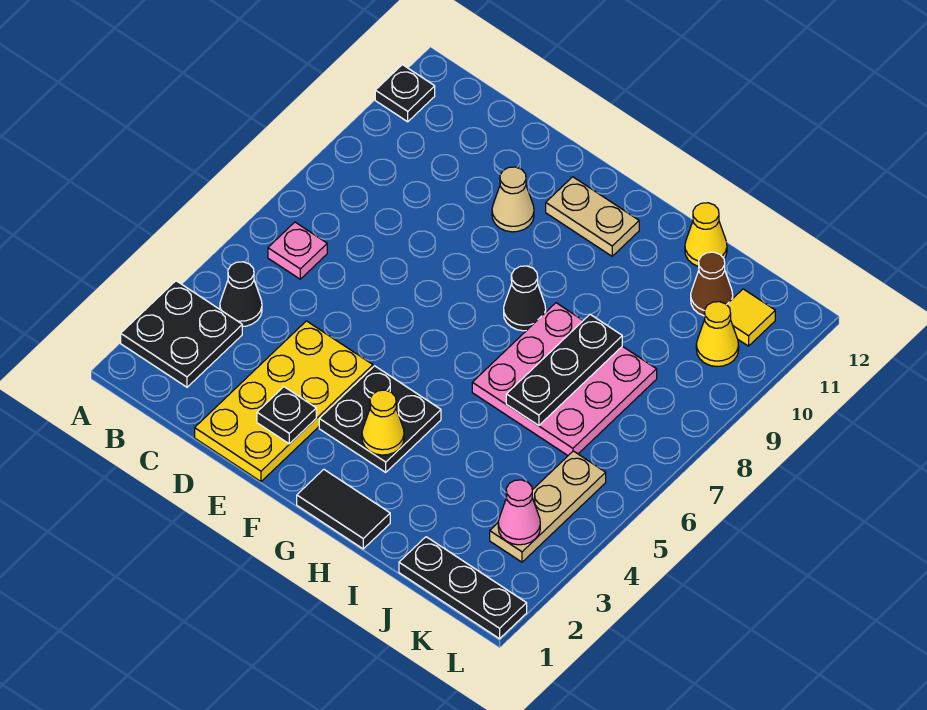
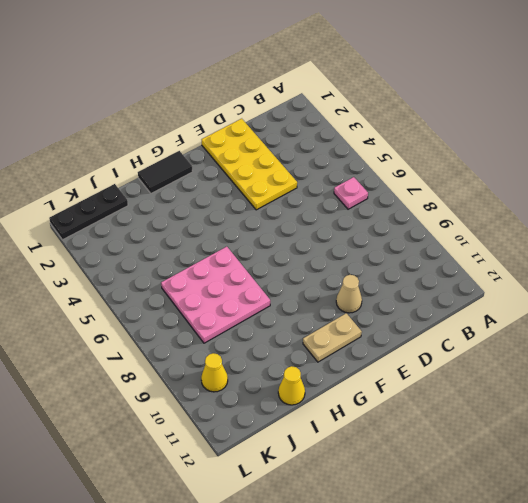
none -> black plate A2:B3 level 1
none -> black plate A11 level 1
none -> black cone B4 level 1

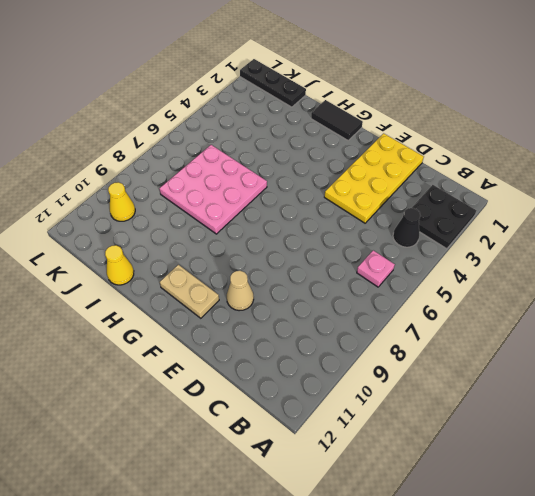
none -> black plate A11 level 1
none -> black plate F3:G4 level 1
none -> black cone G8 level 1

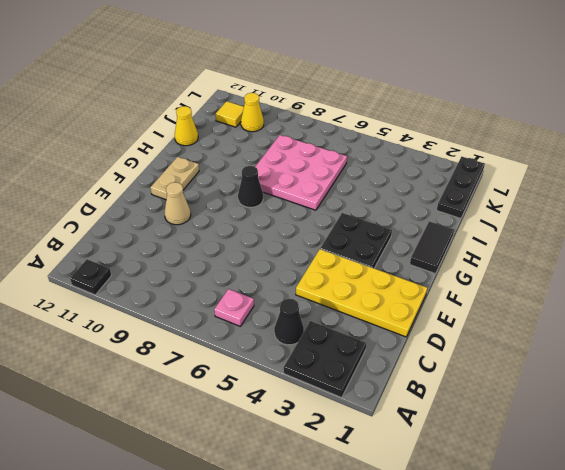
none -> brown cone J11 level 1
none -> tan plate K3:K5 level 1
none -> black plate E2 level 2

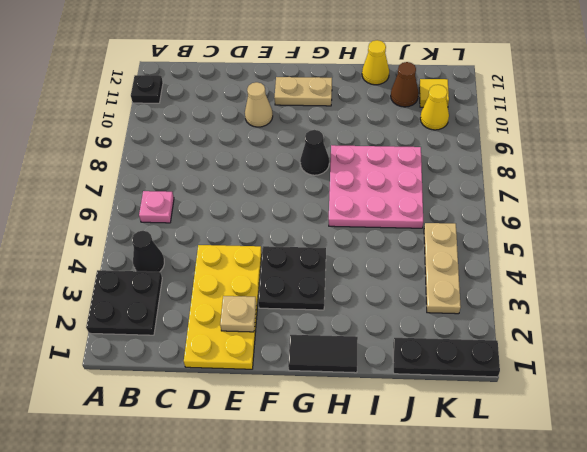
tan plate E2 level 2 -> black plate E2 level 2
none -> yellow cone G3 level 2
none -> black plate I6:I8 level 2
none -> pink cone K3 level 2

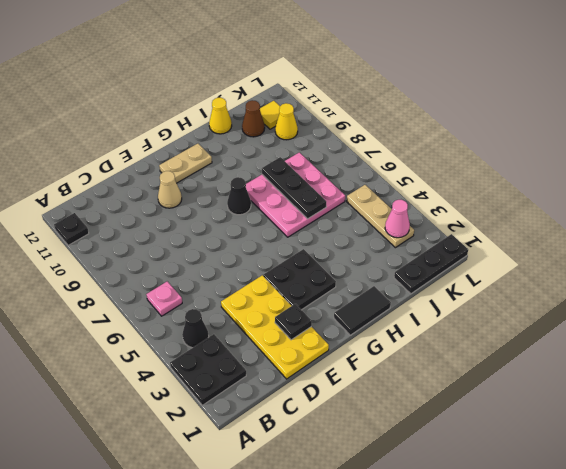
none -> yellow cone G3 level 2

